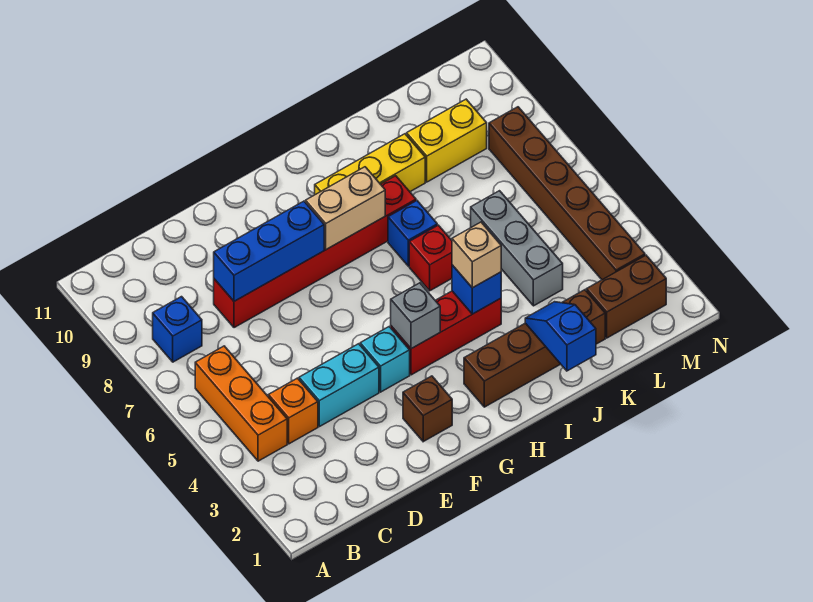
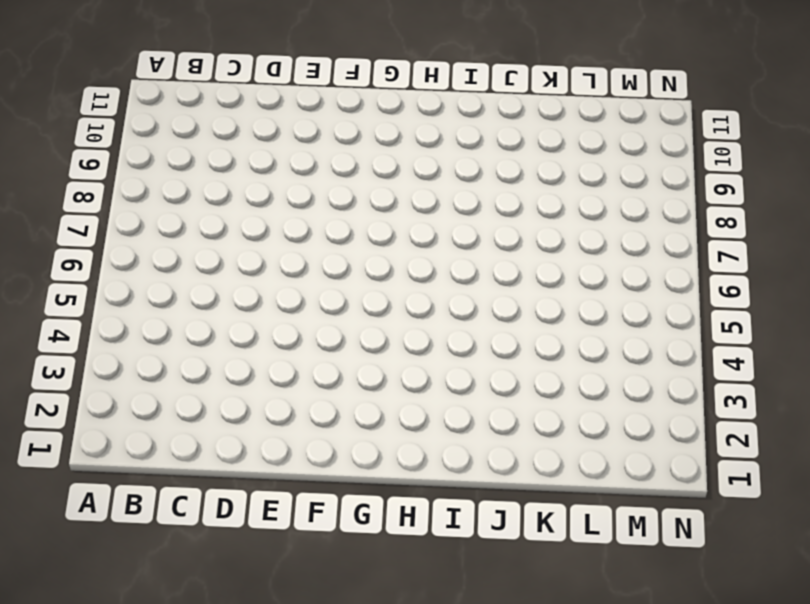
none -> orange brick B4:B6 level 1
none -> blue brick B8 level 1
none -> orange brick C4 level 1

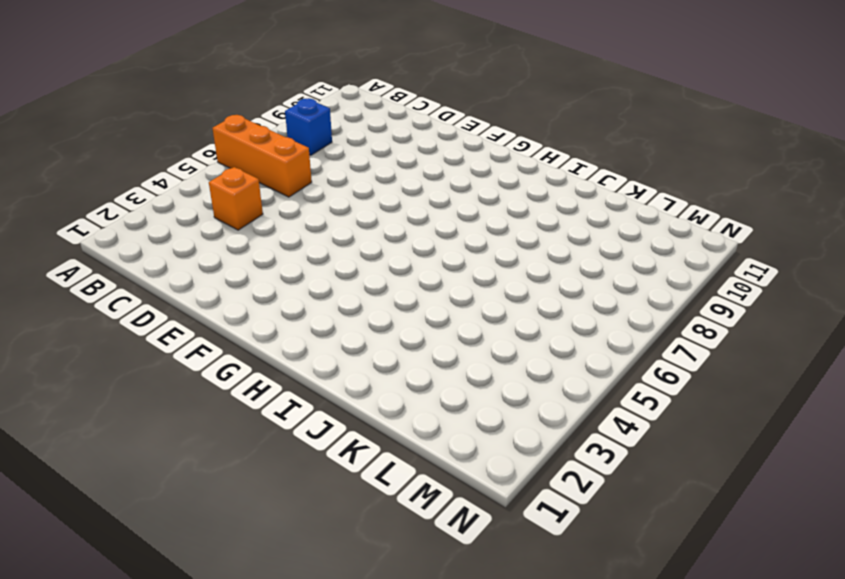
orange brick A6:C6 level 1 -> orange brick B4:B6 level 1
none -> cyan brick D4:E4 level 1
none -> red brick D8:I8 level 1
none -> brown brick F2 level 1

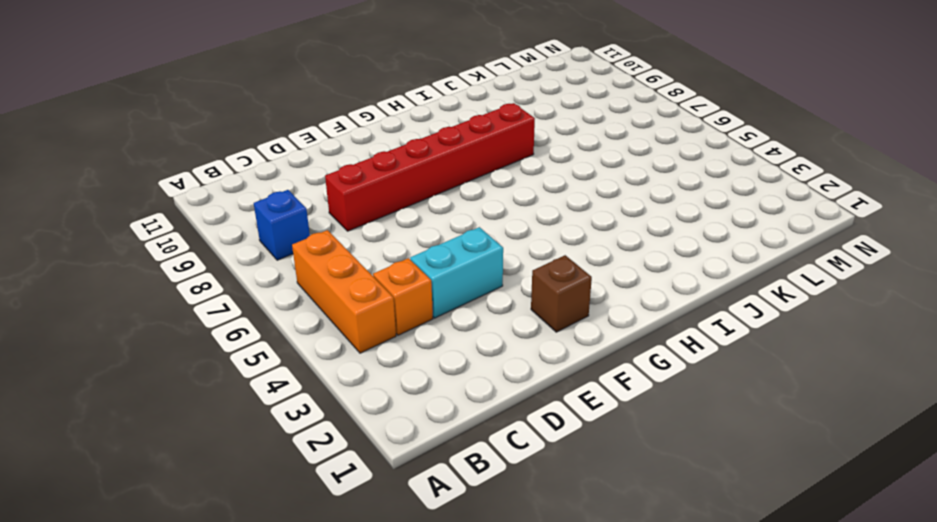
none -> cyan brick F4 level 1
none -> red brick G4:I4 level 1
none -> brown brick H2:K2 level 1

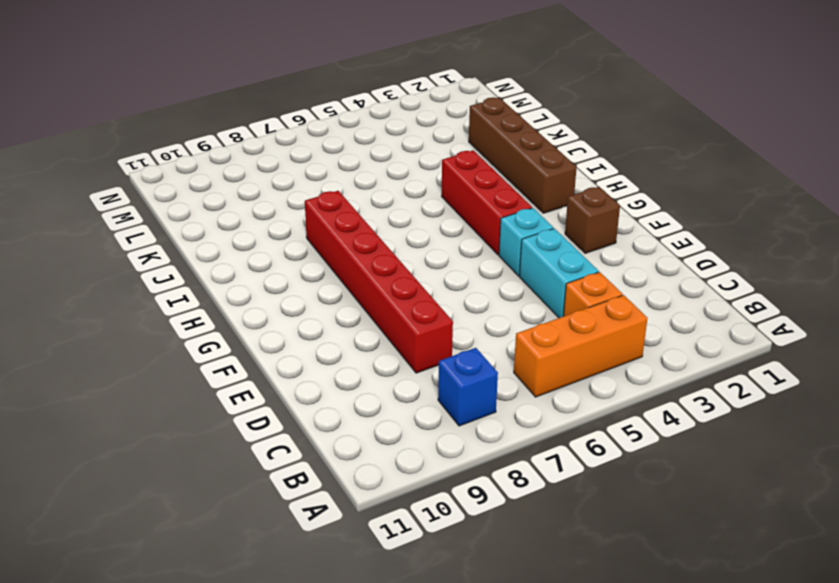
none -> yellow brick H9:J9 level 1
none -> red brick I6 level 1
none -> blue brick I7 level 1

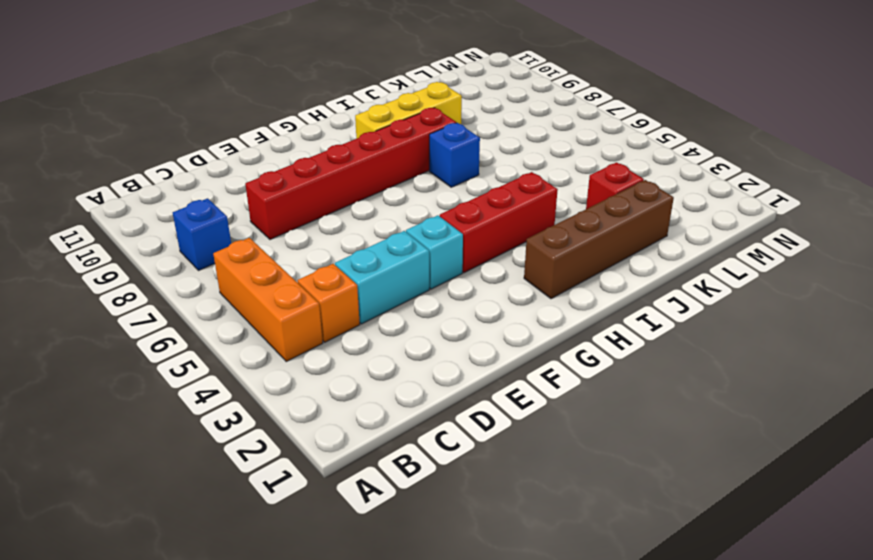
red brick K3 level 1 -> red brick I6 level 1
none -> brown brick F2 level 1
none -> grey brick K4:K6 level 1
none -> yellow brick K9:L9 level 1

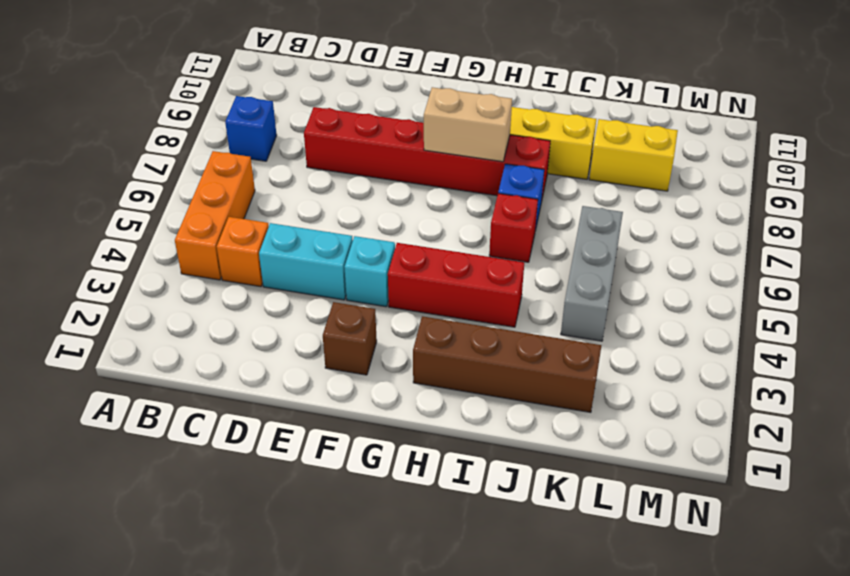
none -> brown brick L2:M2 level 1
none -> brown brick M3:M8 level 1
none -> blue brick D8:F8 level 2

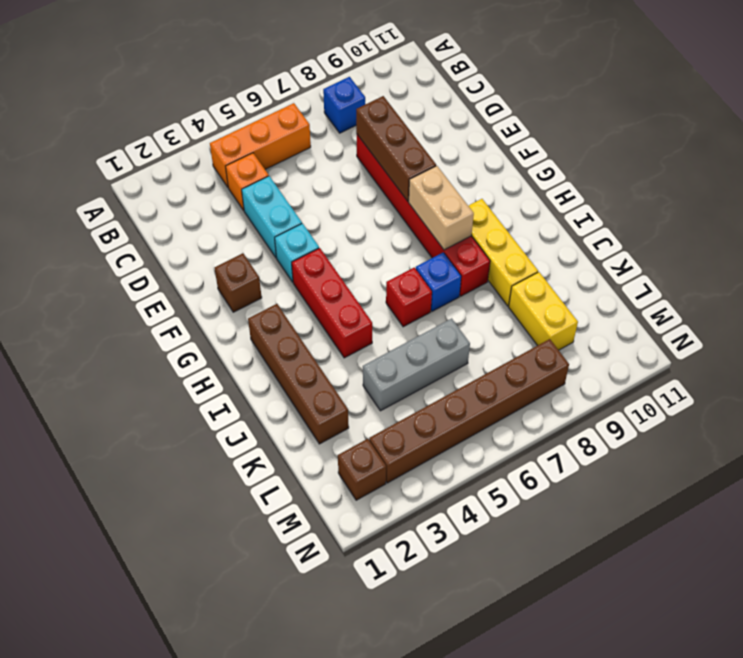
brown brick D8:F8 level 2 -> blue brick D8:F8 level 2
brown brick M2 level 1 -> brown brick L2:M2 level 1
none -> grey brick G4 level 2
none -> blue brick I4 level 2
none -> blue slope J1:J2 level 2 top 1

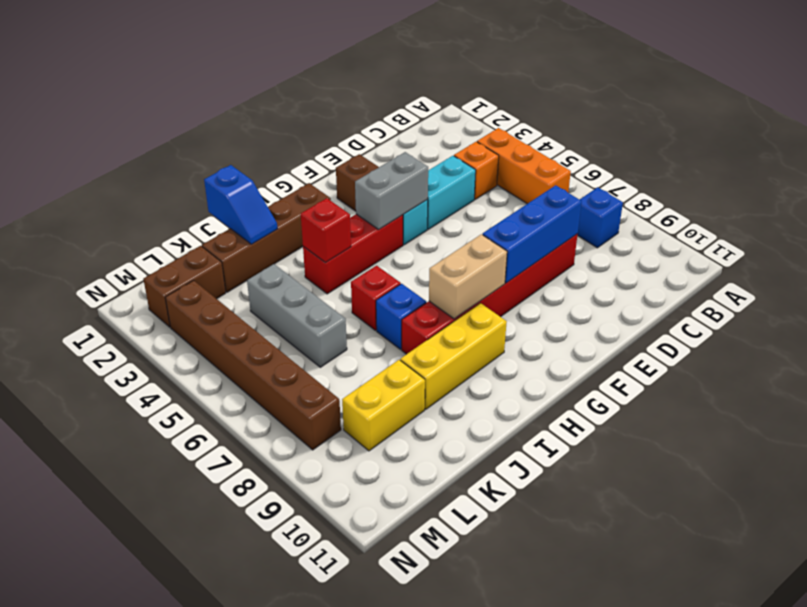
grey brick F4:G4 level 2 -> grey brick G4 level 2
red brick I4 level 2 -> blue brick I4 level 2
none -> tan brick I4 level 3

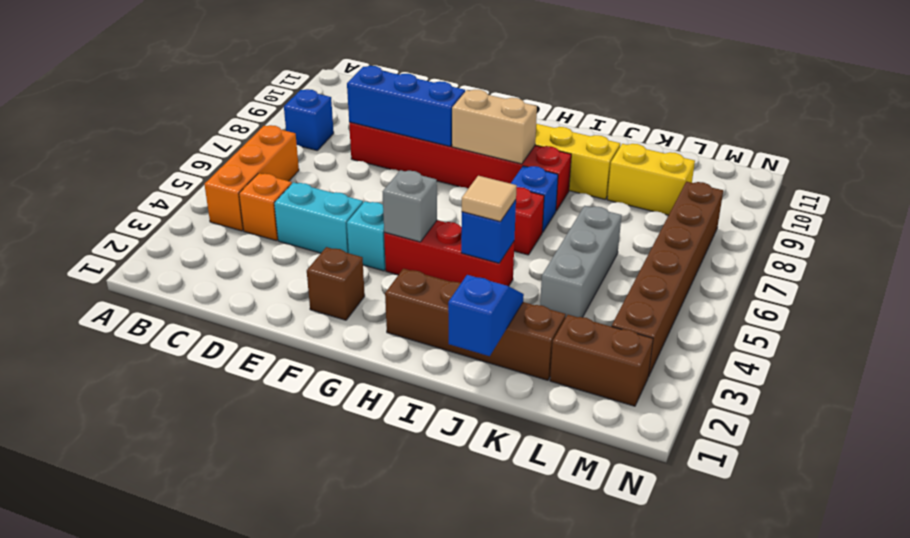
tan tile I4 level 3 -> tan brick I4 level 3

